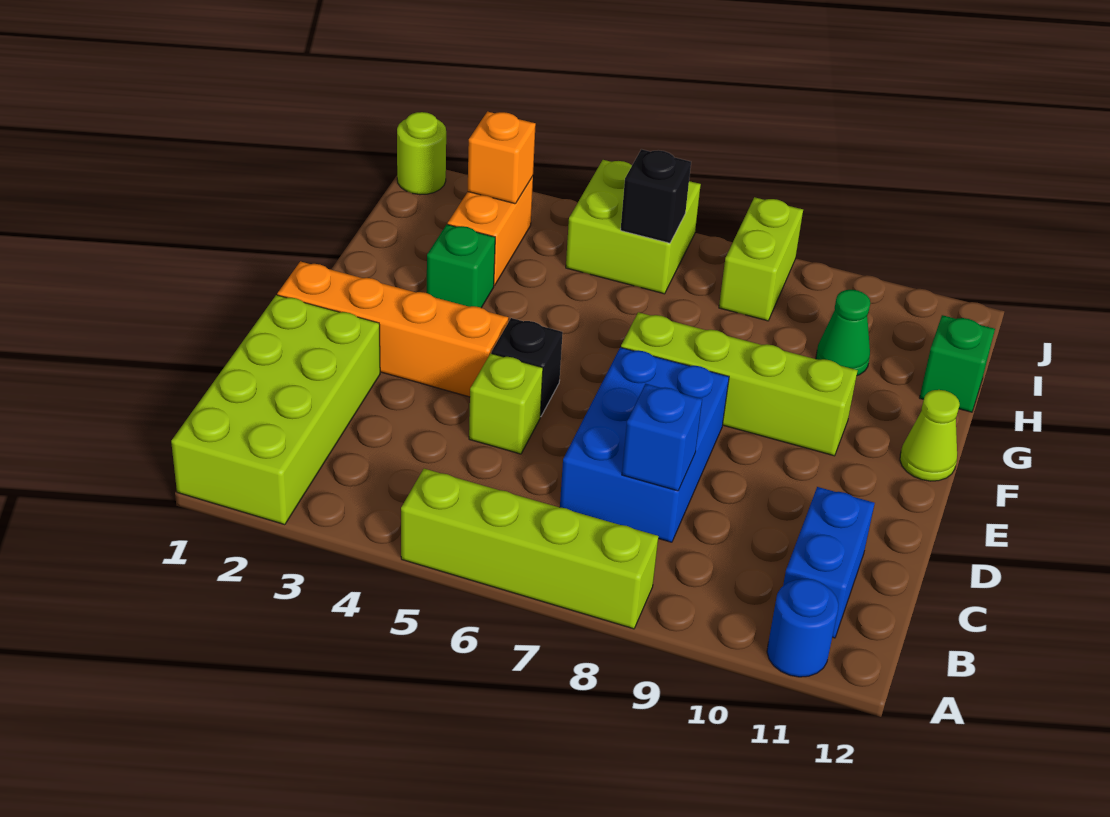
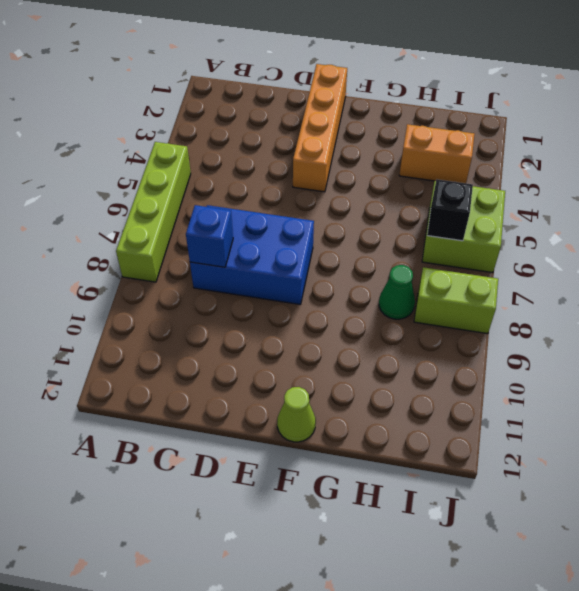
green cone H8 level 1 -> green cone H10 level 1
none -> lime brick A1:D2 level 1
none -> blue round brick A11 level 1
none -> blue brick B11:C11 level 1

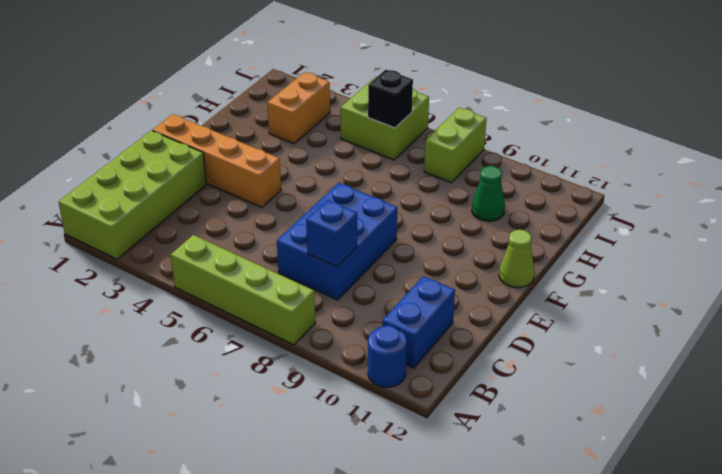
none -> lime brick D5 level 1
none -> black brick E5 level 1
none -> lime brick F7:F10 level 1

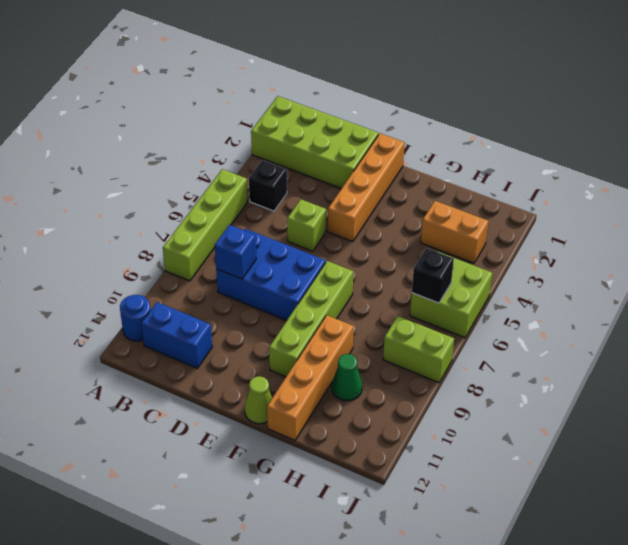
black brick B4 level 1 -> black brick E5 level 1
orange brick G9:G12 level 1 -> none
none -> green brick G3 level 1
none -> green brick H12 level 1
none -> lime round brick J1 level 1

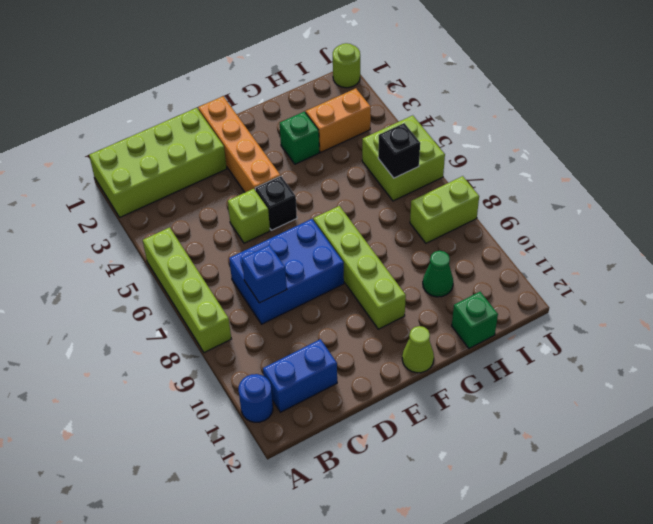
none -> orange brick I3 level 2

